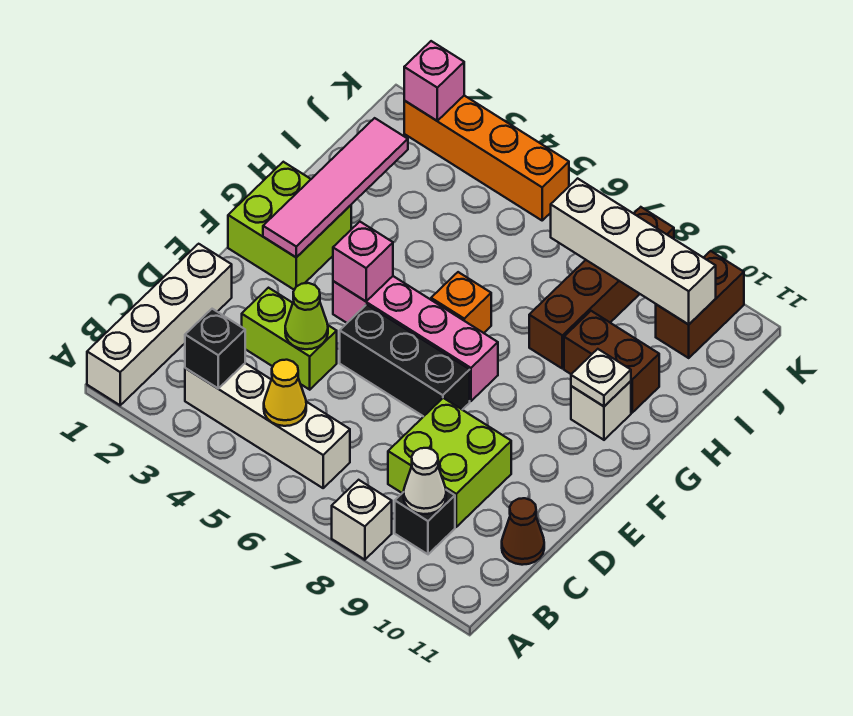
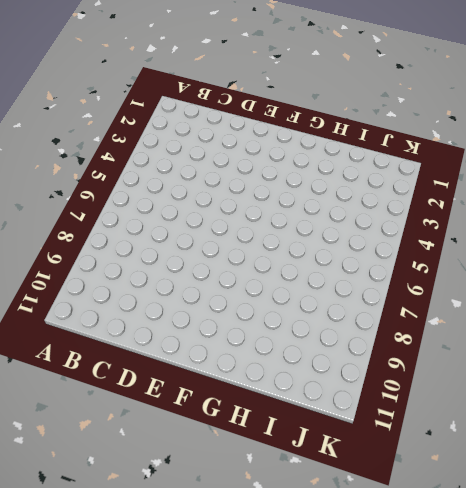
none -> white brick A1:D1 level 1
none -> white brick A8 level 1
none -> white brick B3:B6 level 1

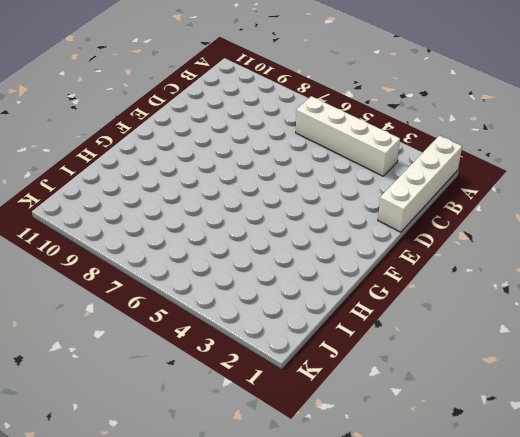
none -> white brick A8 level 1
none -> black brick B9 level 1
none -> lime brick C8:D9 level 1

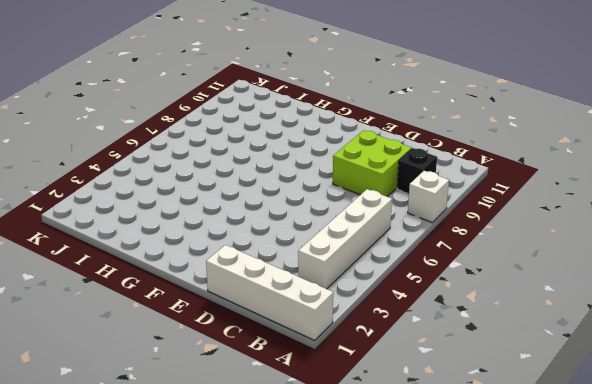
none -> brown cone C11 level 1
none -> lime brick D3:D4 level 1
none -> black brick E5:E7 level 1

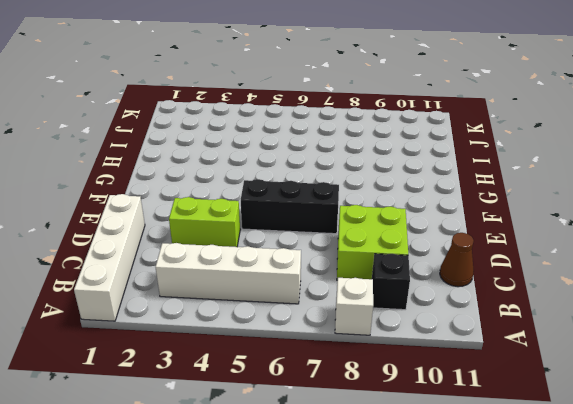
none -> lime brick F1:G2 level 1
none -> pink brick F4:F7 level 1
none -> orange brick G6 level 1

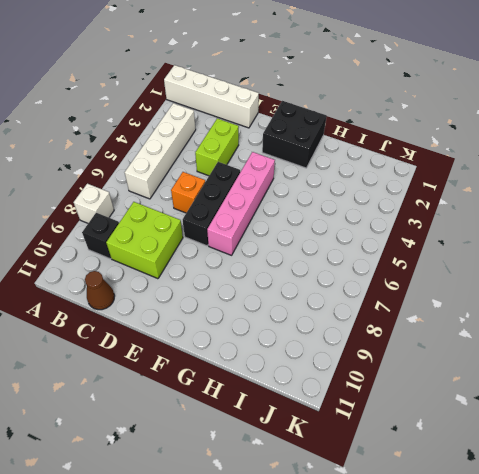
orange brick D6 level 1 -> orange brick G6 level 1
black brick F1:G2 level 1 -> lime brick F1:G2 level 1
none -> white brick G10 level 1
none -> brown brick H8:K8 level 1
none -> brown brick H9:H10 level 1

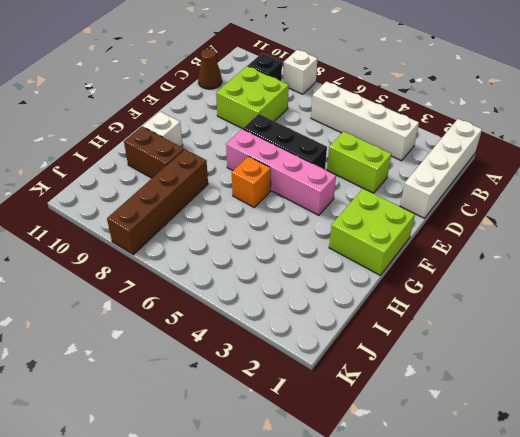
none -> brown brick J10:K10 level 1
none -> orange brick K2:K5 level 1
none -> black brick B3 level 2

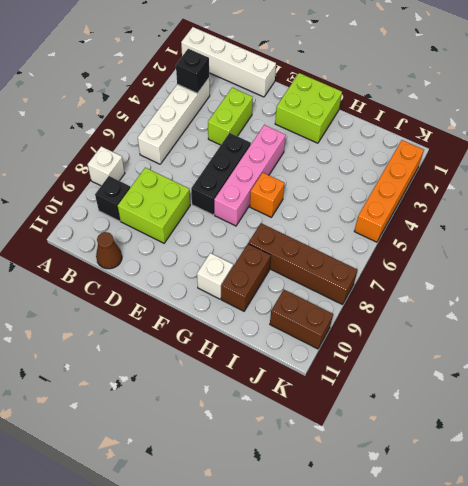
none -> yellow cone B5 level 2
none -> white cone B9 level 2
none -> lime cone D4 level 2

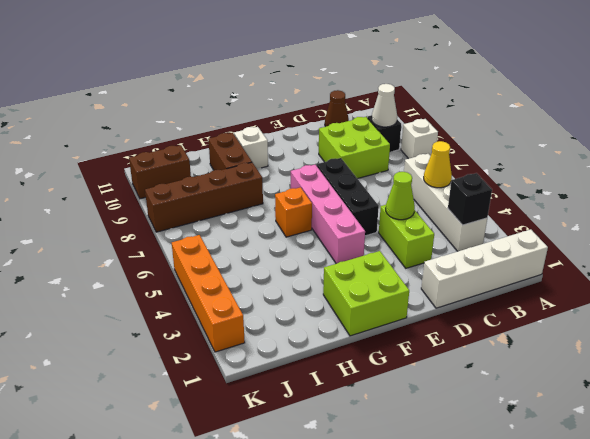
none -> pink tile F2:I2 level 2
none -> pink brick F4 level 2
none -> white plate G10 level 2

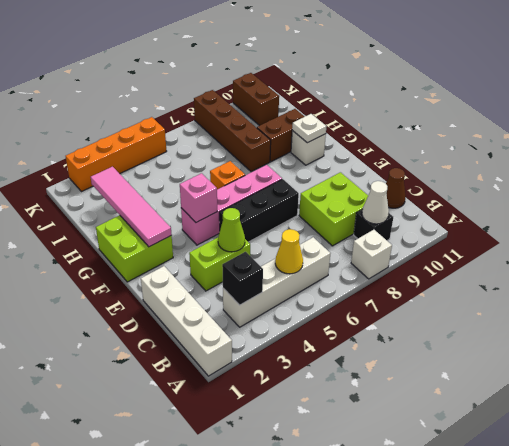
none -> white brick J7:J10 level 2
none -> pink brick K2 level 2

